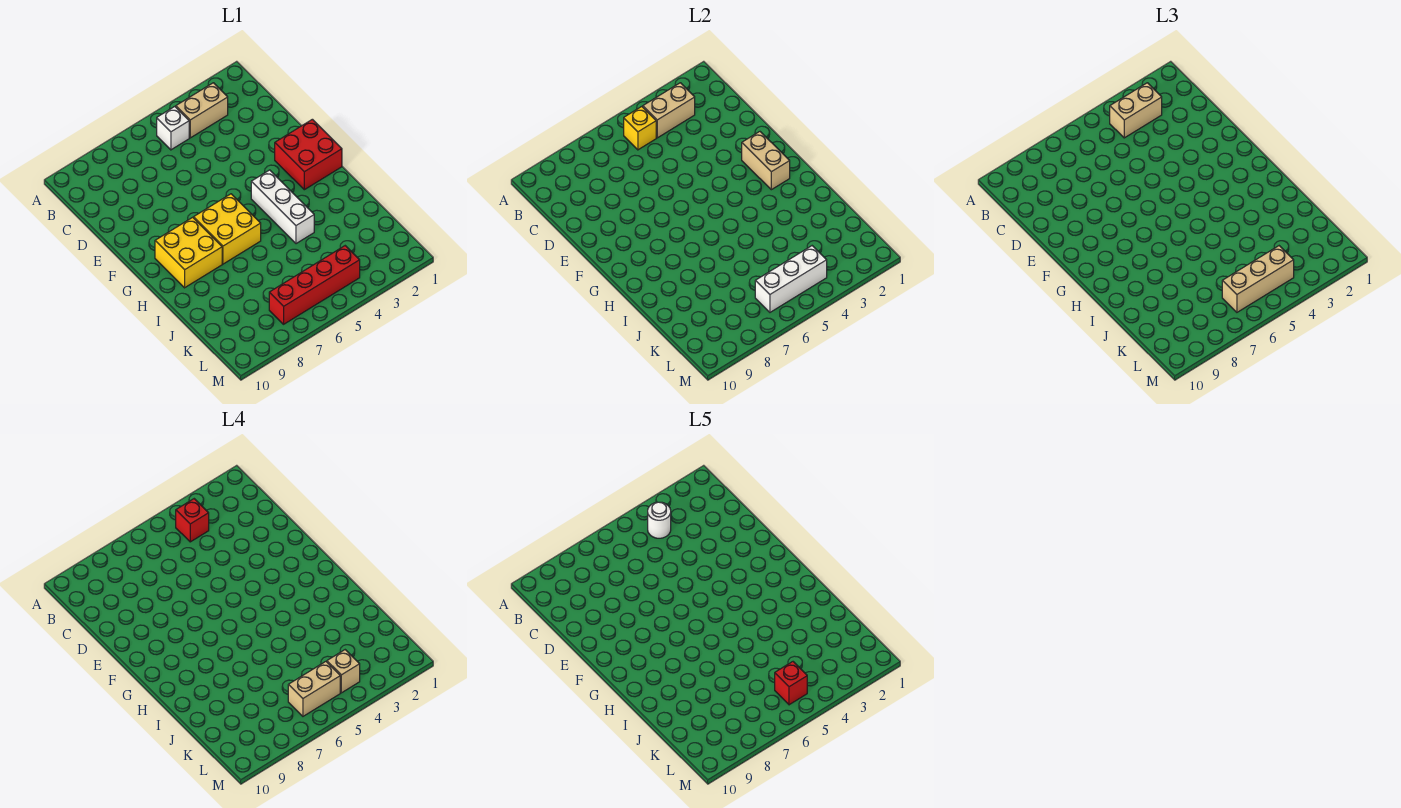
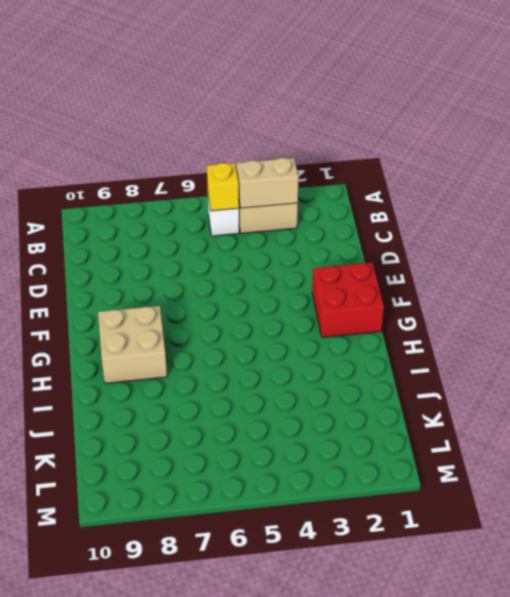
tan brick G8:H9 level 1 -> yellow brick G8:H9 level 1
none -> white brick G4:I4 level 1
none -> yellow brick G6:H7 level 1
none -> red brick L4:L7 level 1

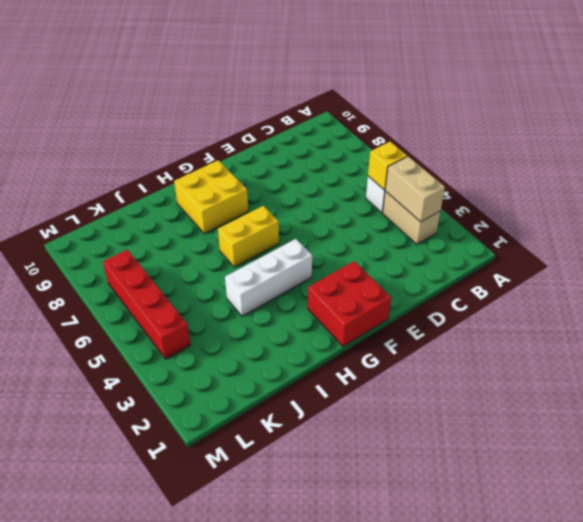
yellow brick G6:H6 level 1 -> yellow brick G6:H7 level 1
none -> tan brick F2:G2 level 2
none -> white brick L4:L6 level 2
none -> tan brick B3:B4 level 3

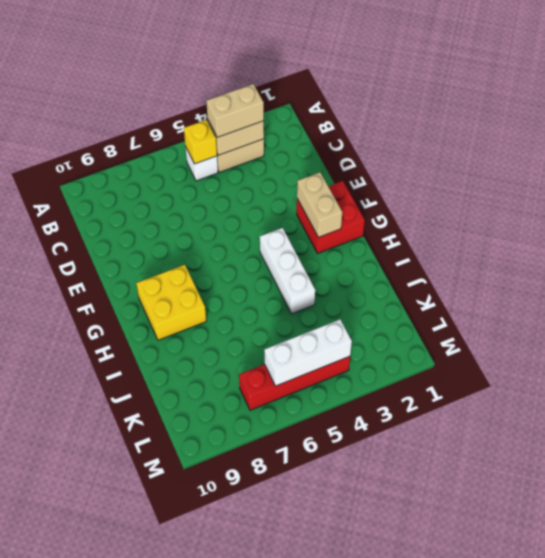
none -> yellow brick G6:H7 level 1
none -> tan brick L4:L6 level 3
none -> red brick B4 level 4

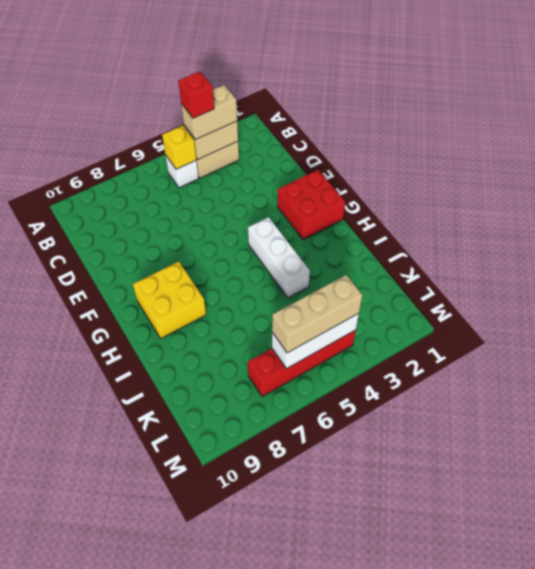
none -> yellow brick G6:H7 level 1
none -> tan brick F2:G2 level 2
none -> tan brick L4 level 4

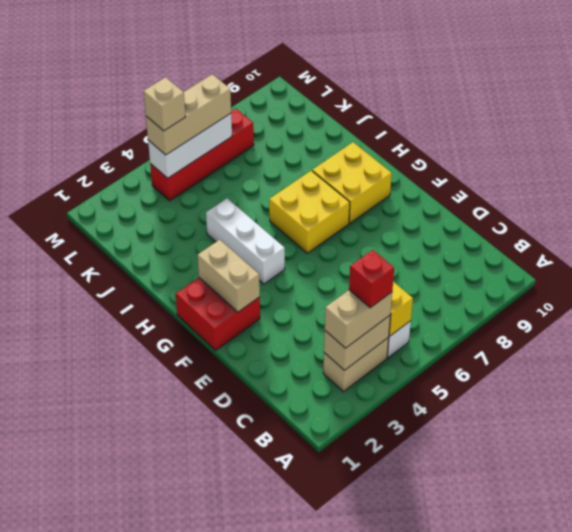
none -> tan brick L5:L6 level 4
none -> white round brick B4 level 5
none -> red brick L5 level 5

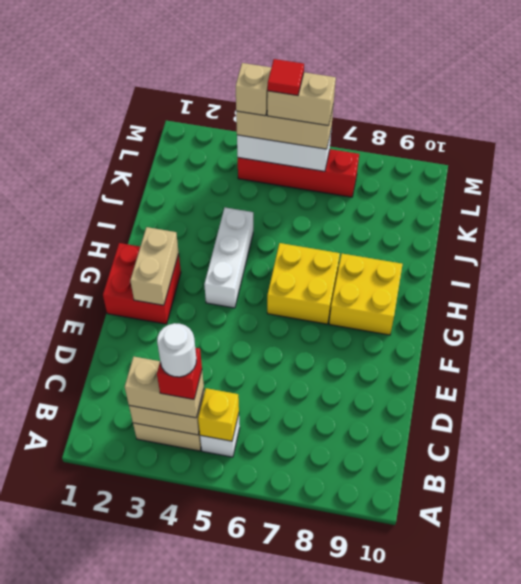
red tile L5 level 5 -> red brick L5 level 5

